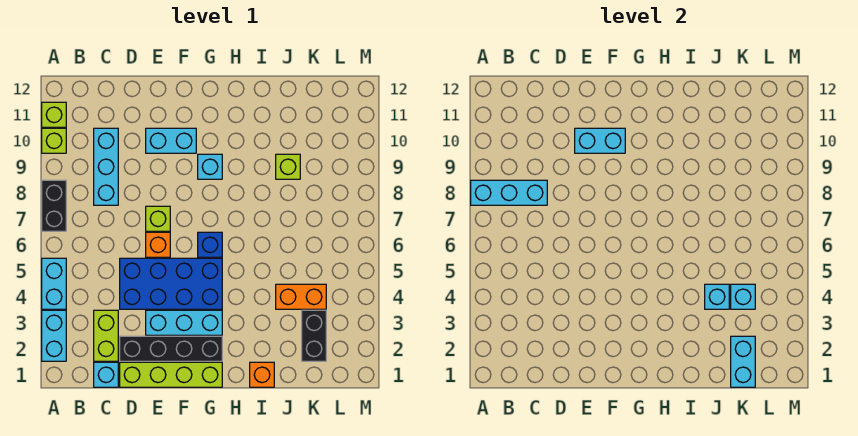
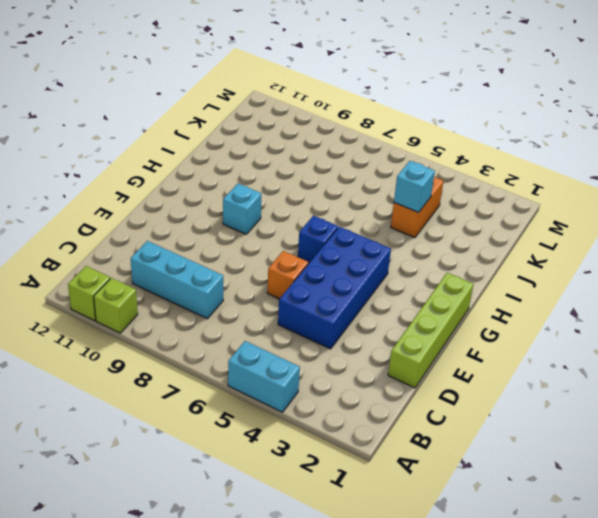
none -> cyan brick A2:A3 level 1
none -> black brick A7:A8 level 1
none -> cyan brick C1 level 1

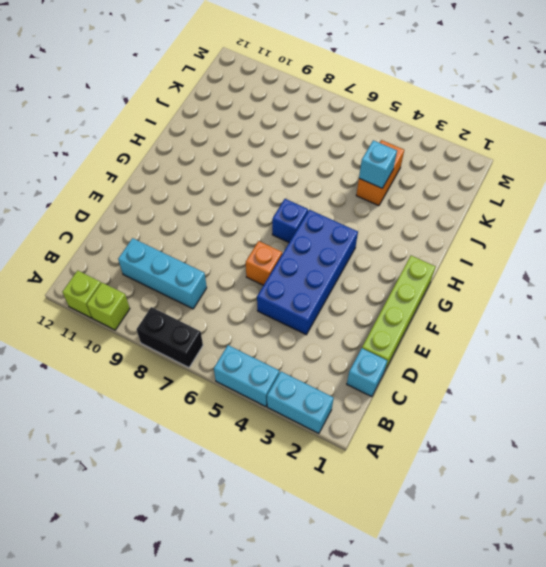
none -> lime brick C2:C3 level 1
none -> black brick D2:G2 level 1
none -> cyan brick E3:G3 level 1

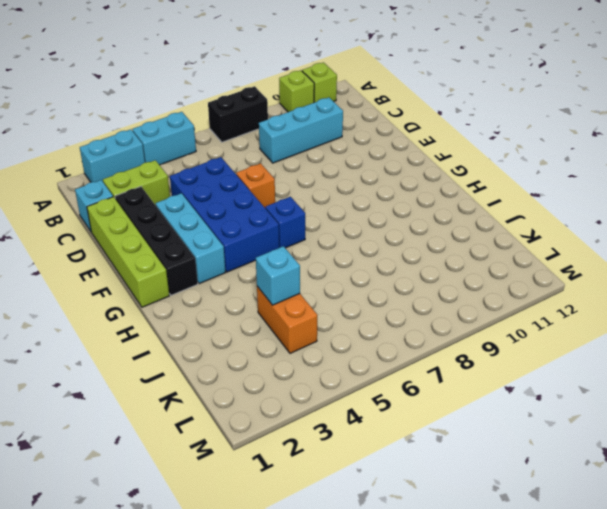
none -> lime brick E7 level 1
none -> cyan brick E10:F10 level 1
none -> cyan brick G9 level 1

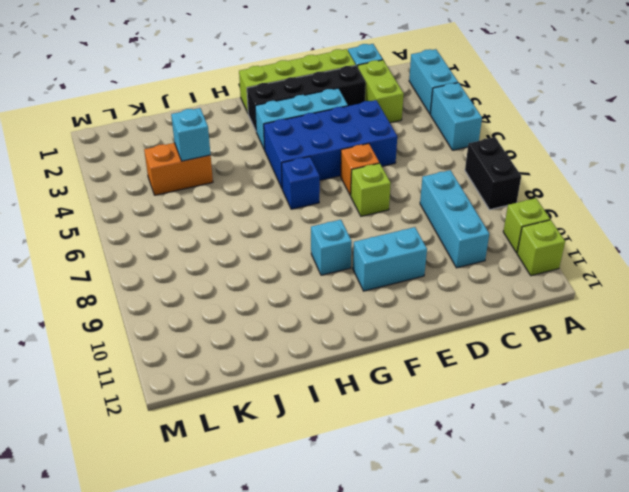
none -> orange brick I1 level 1
none -> lime brick J9 level 1
none -> black brick K2:K3 level 1

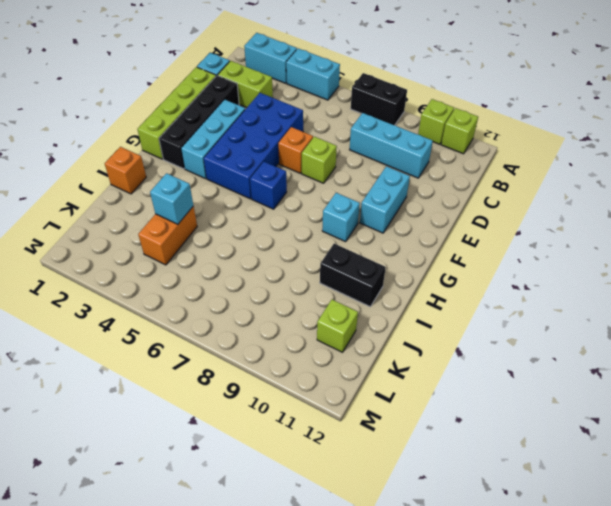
black brick I10:I11 level 1 -> black brick K2:K3 level 1
lime brick K11 level 1 -> lime brick J9 level 1
none -> cyan brick A8:C8 level 2
none -> cyan brick E10:F10 level 2
none -> cyan brick K1:K2 level 2

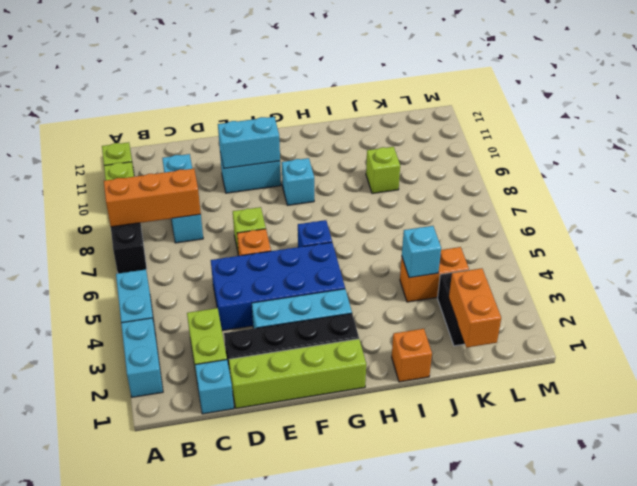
orange brick A8:C8 level 2 -> cyan brick A8:C8 level 2
orange brick K1:K2 level 2 -> cyan brick K1:K2 level 2
none -> cyan brick K4 level 2

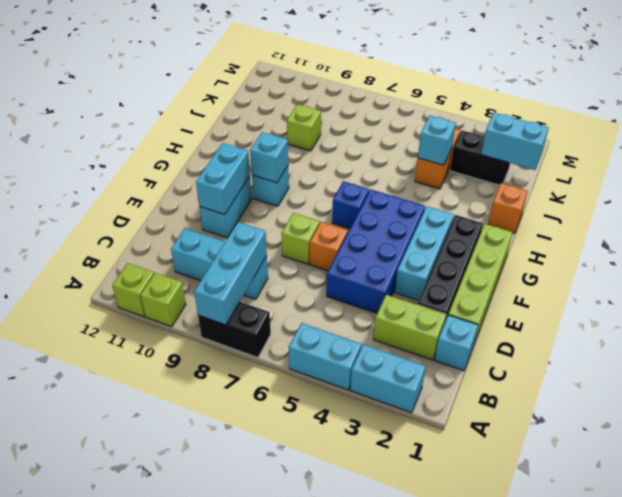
cyan brick G9 level 2 -> cyan brick K4 level 2

